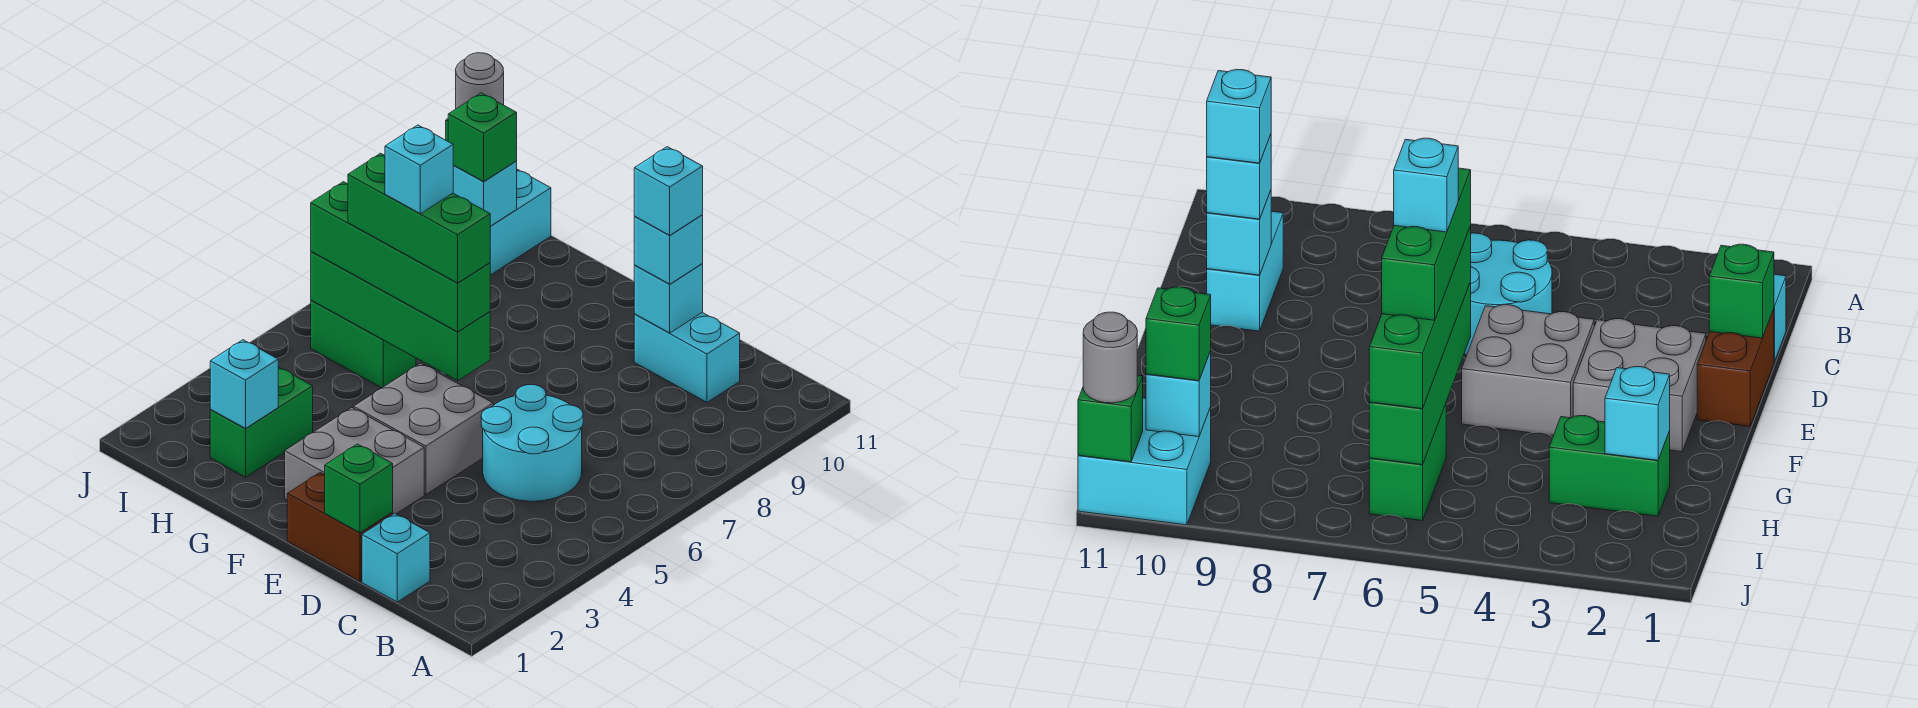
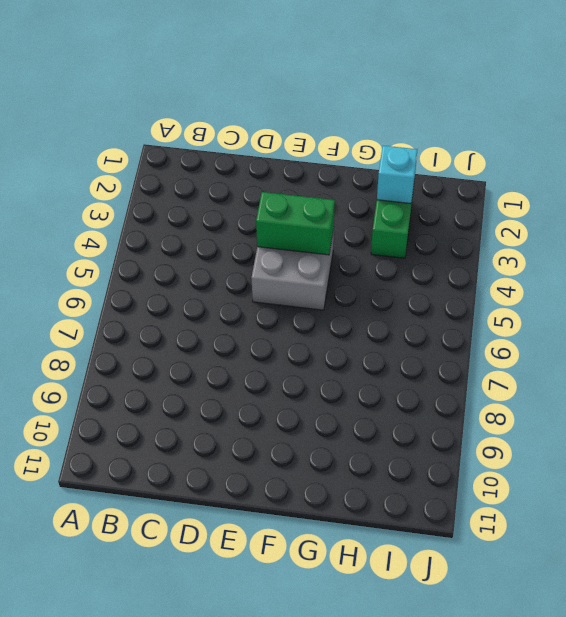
green brick E4:F4 level 2 -> green brick H6:I6 level 1
none -> cyan brick C1 level 1
none -> cyan round brick C5:D6 level 1
none -> cyan brick C10:D10 level 1

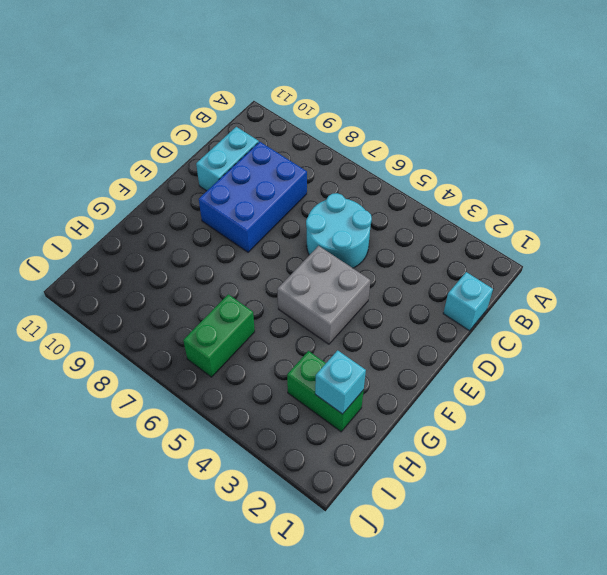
blue brick C8:E9 level 1 -> none
none -> brown brick D1:E1 level 1
none -> grey brick E2:F3 level 1
none -> cyan brick I10:J11 level 1

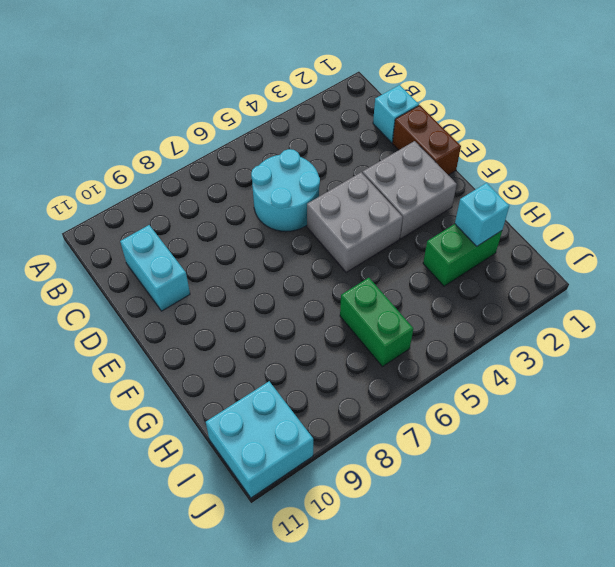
none -> green brick D1 level 2
none -> cyan brick D10 level 2
none -> green brick F6:I6 level 2

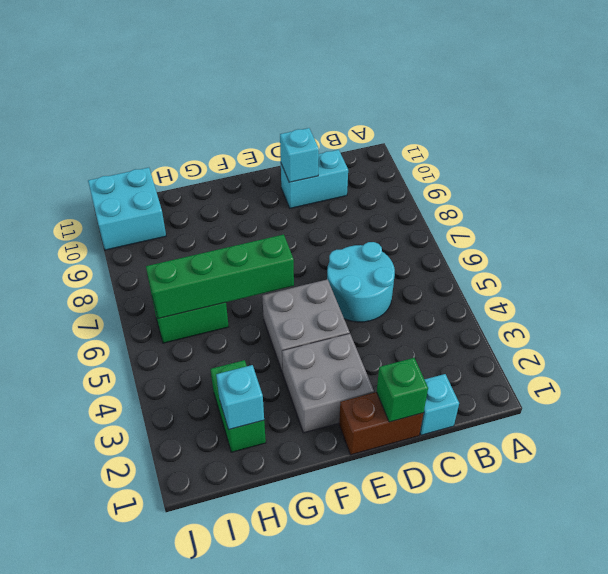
none -> cyan brick I10 level 2
none -> green brick J11 level 2
none -> cyan brick D10 level 3

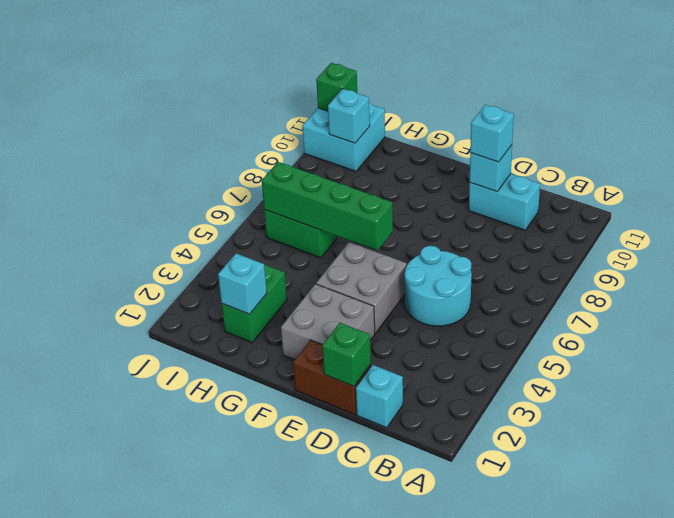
none -> green brick F6:I6 level 3
none -> green brick I10 level 3
none -> grey round brick J11 level 3

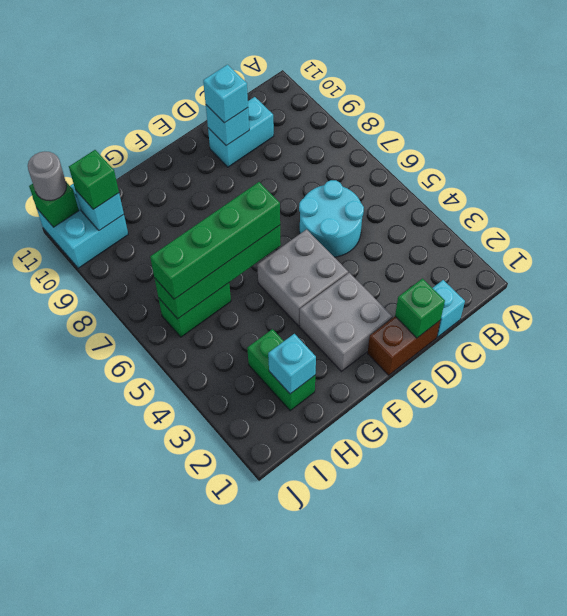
none -> cyan brick D10 level 4
none -> green brick F6:H6 level 4
none -> cyan brick G6 level 5

